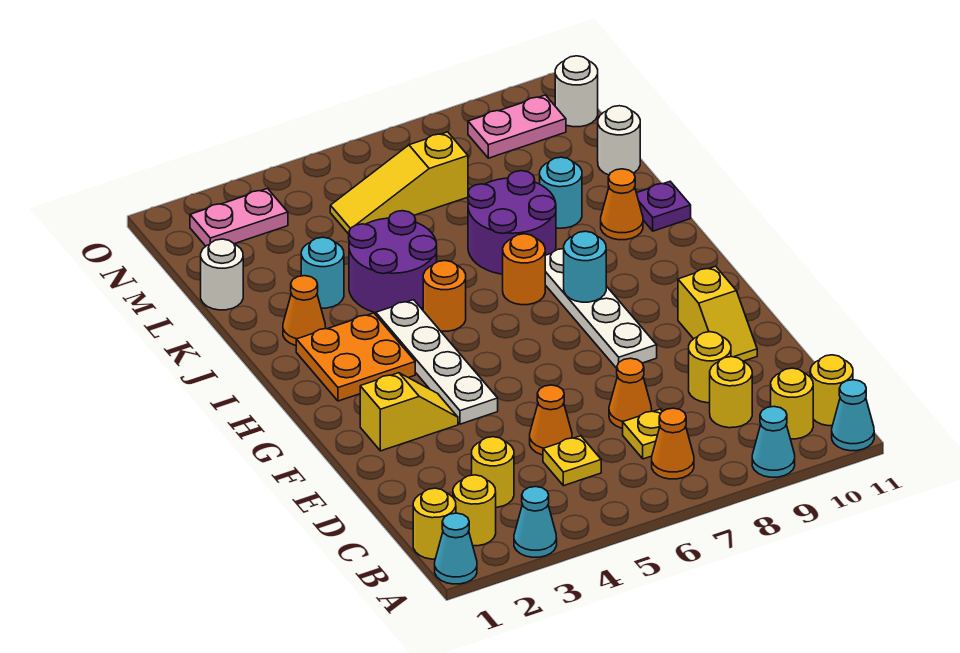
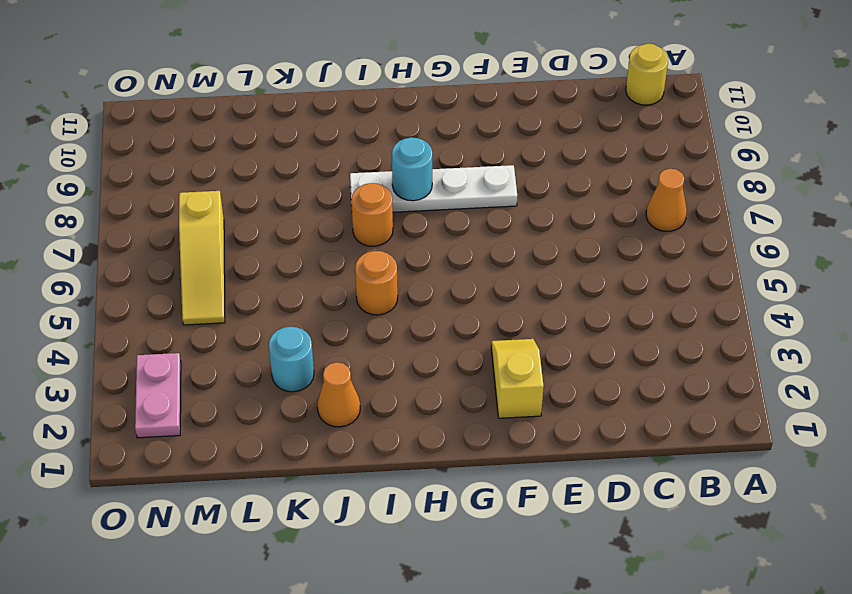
none -> cyan cone A1 level 1
none -> cyan cone A3 level 1
none -> cyan cone A9 level 1
none -> cyan cone A11 level 1

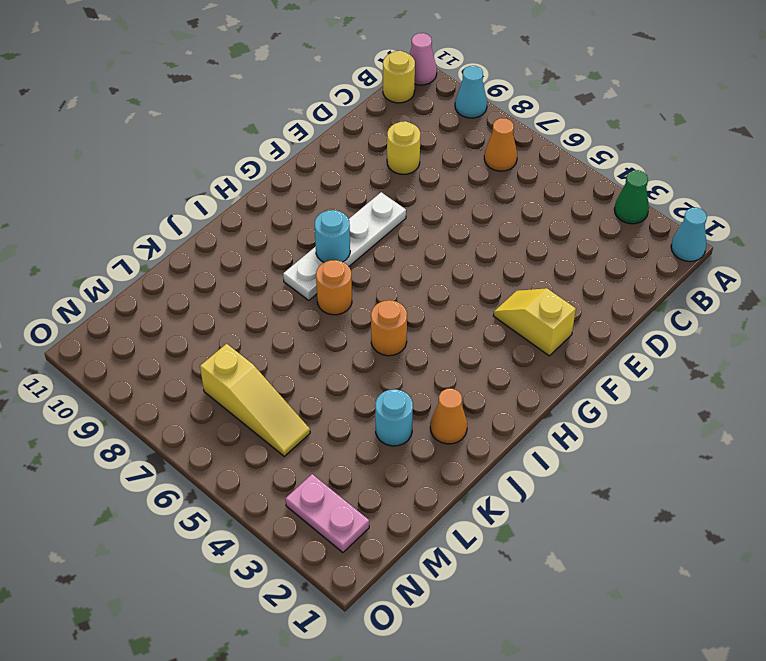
green cone A3 level 1 -> cyan cone A3 level 1
pink cone A11 level 1 -> cyan cone A11 level 1
none -> yellow round brick B1 level 1
none -> yellow round brick B2 level 1
none -> yellow round brick B10 level 1
none -> yellow round brick C3 level 1

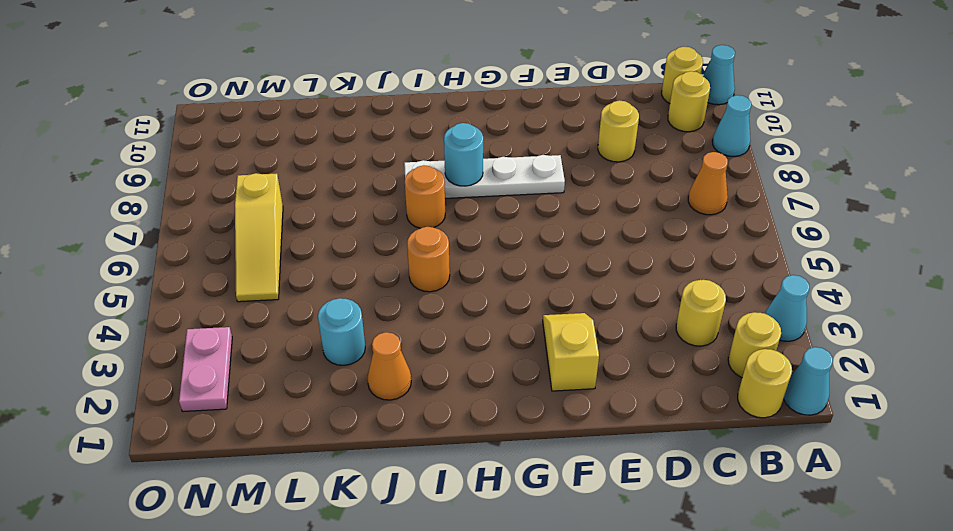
none -> yellow plate C5 level 1
none -> yellow plate C7 level 1
none -> yellow round brick C9 level 1
none -> orange cone D5 level 1

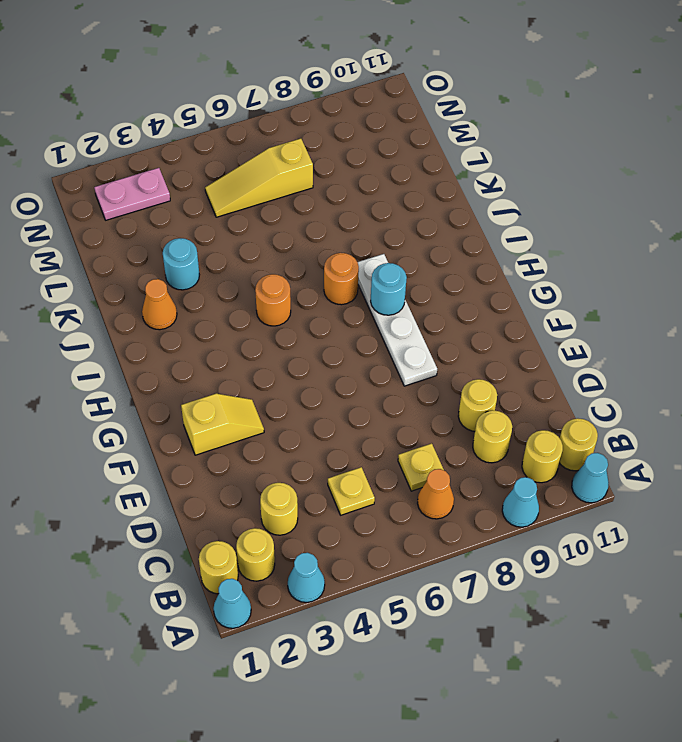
none -> orange cone D5 level 1
none -> orange cone D7 level 1
none -> yellow slope E10:F10 level 1 top F
none -> white plate F4:I4 level 1

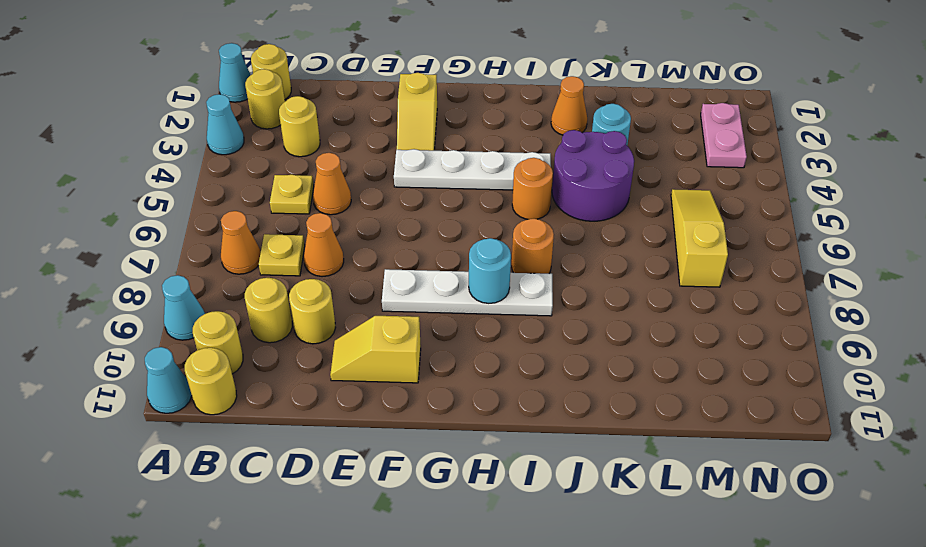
none -> orange plate H2:I3 level 1
none -> purple round brick J7:K8 level 1
none -> orange cone J10 level 1
none -> purple plate J11 level 1

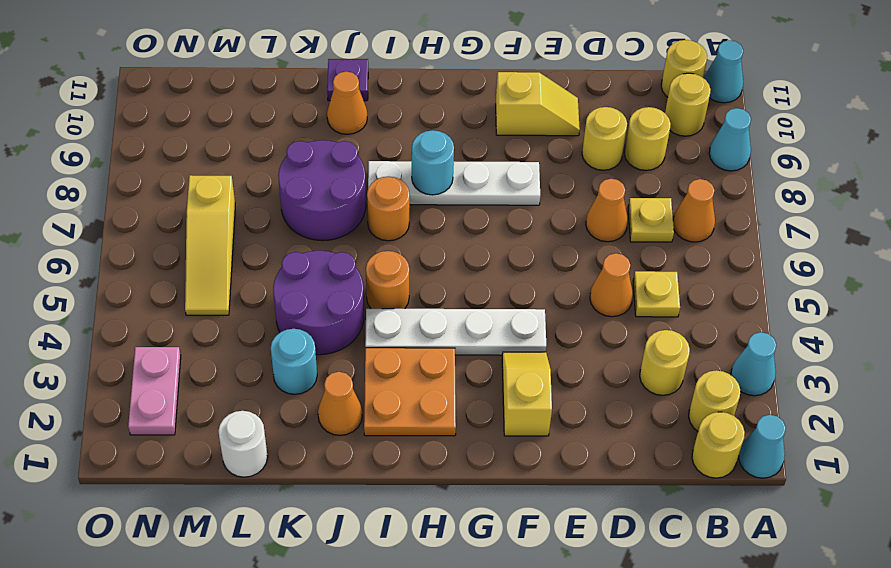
none -> cyan round brick K9 level 1
none -> white round brick L11 level 1
none -> pink plate N9:N10 level 1
none -> white round brick N11 level 1

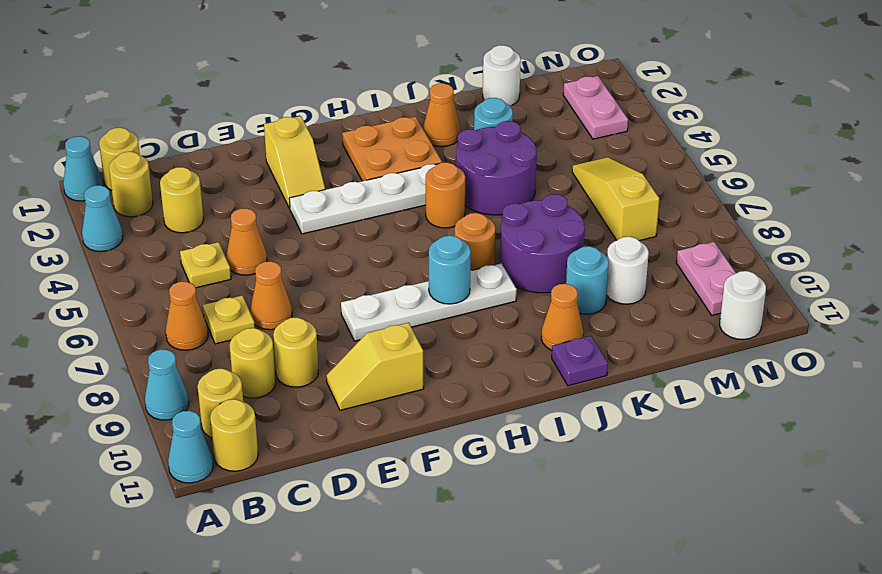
white round brick L9 level 1 -> white round brick L11 level 1

